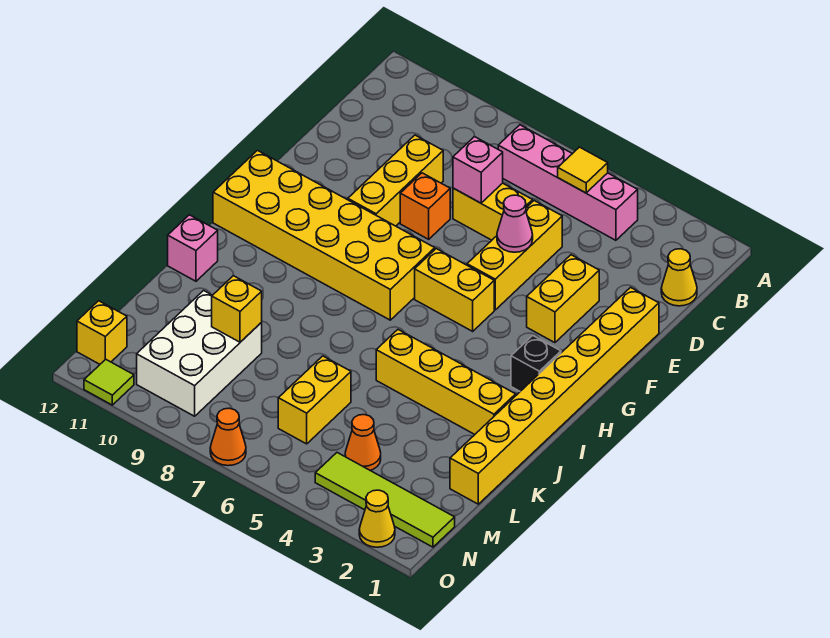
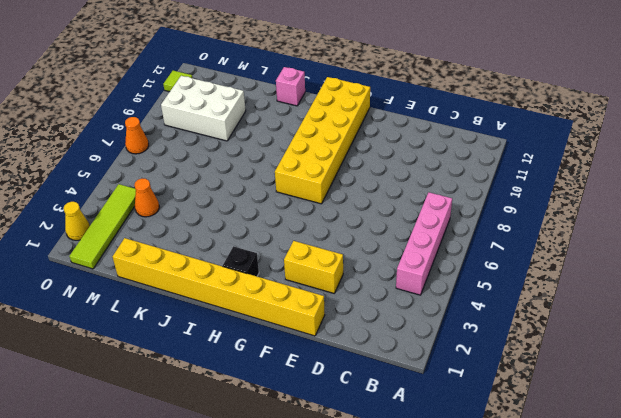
none -> yellow cone C1 level 1
none -> yellow brick D5:F5 level 1
none -> yellow brick D6:D7 level 1

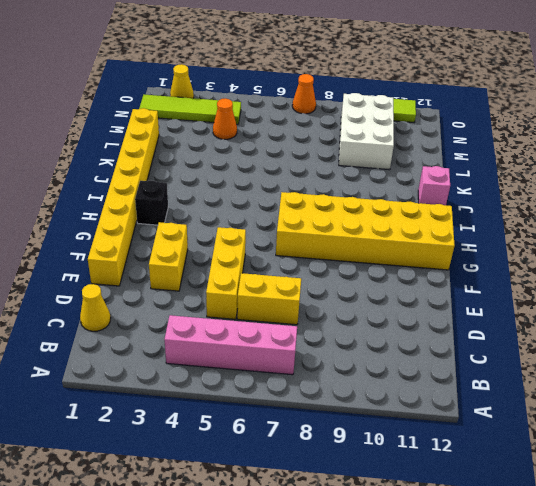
none -> yellow brick D9:F9 level 1
none -> orange brick E8 level 1
none -> yellow brick G5:G6 level 1

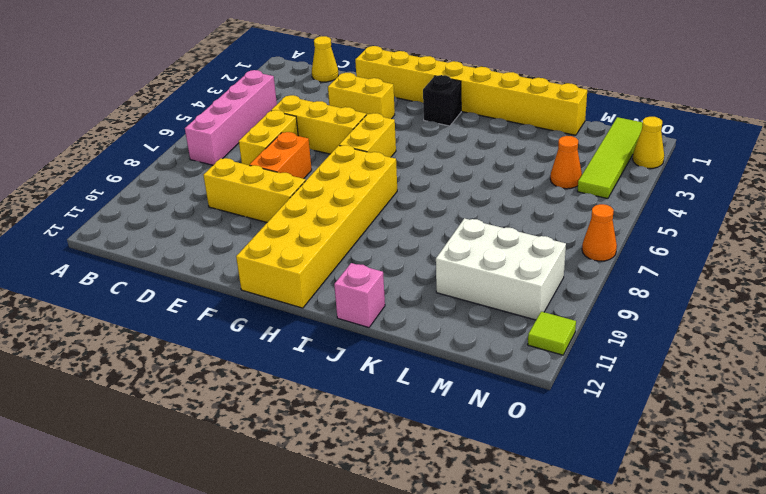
orange brick E7:E8 level 1 -> orange brick E8 level 1
none -> yellow brick J2:J5 level 1
none -> yellow brick L6:M6 level 1
none -> yellow brick N12 level 1

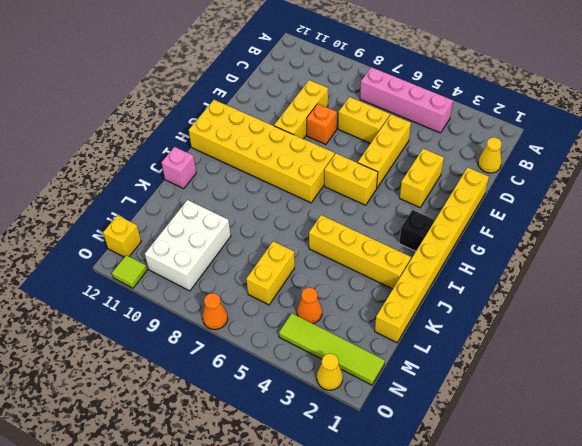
none -> yellow tile B5 level 2
none -> pink brick D7 level 2
none -> pink cone E5 level 2

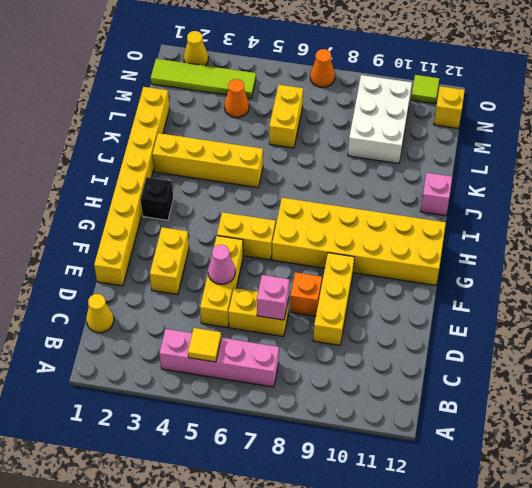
none -> yellow brick L9 level 2

